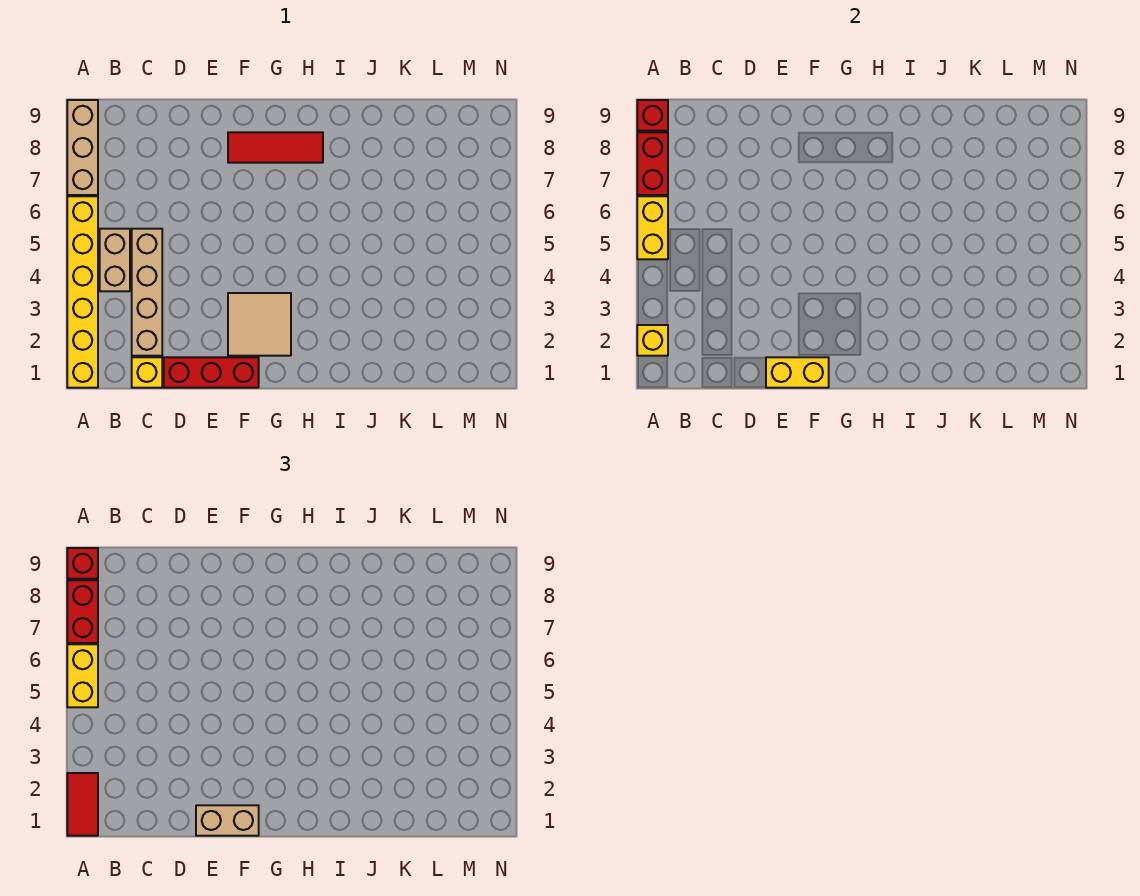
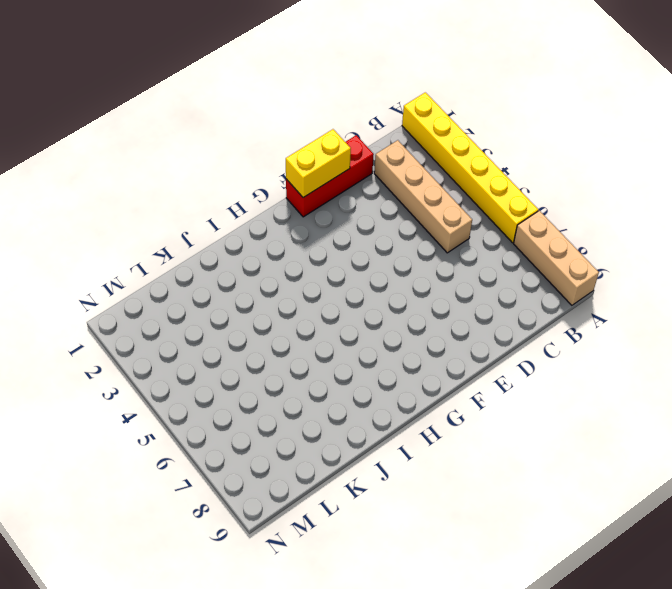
none -> tan brick B4:B5 level 1
none -> yellow brick C1 level 1
none -> tan tile F2:G3 level 1

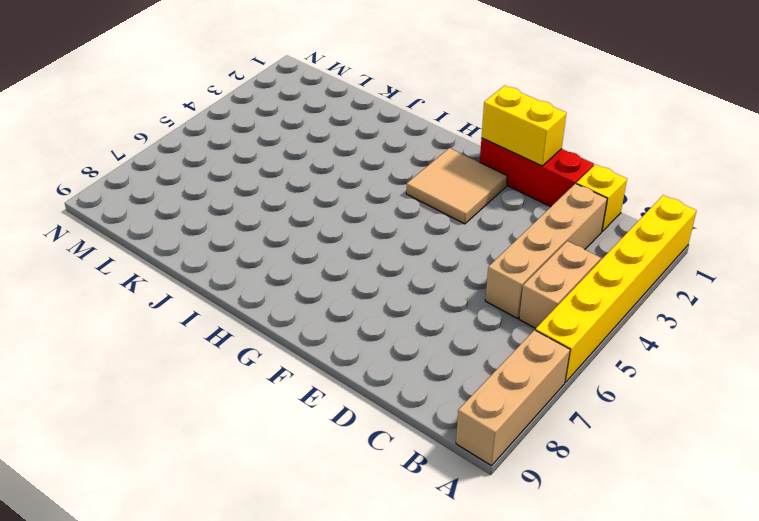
none -> red tile F8:H8 level 1
none -> yellow brick A2 level 2
none -> yellow brick A5:A6 level 2

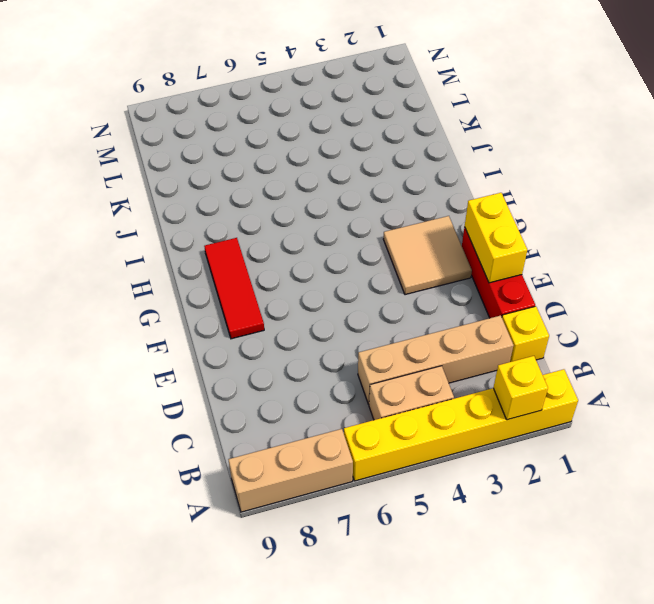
none -> yellow brick A5:A6 level 2
none -> red brick A7:A8 level 2
none -> red brick A9 level 2

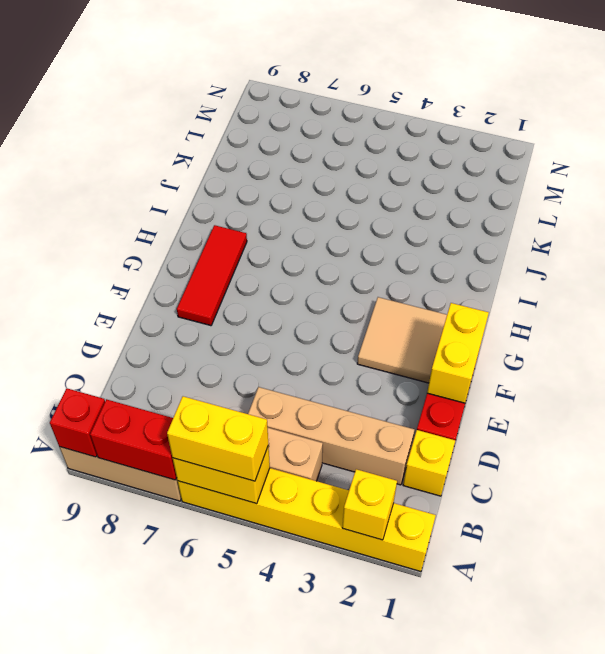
none -> red tile A1:A2 level 3
none -> red brick A7:A8 level 3
none -> red brick A9 level 3

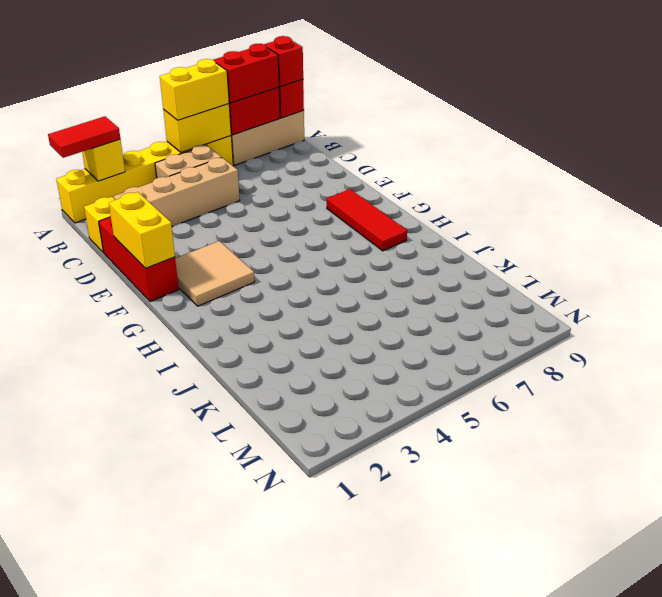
none -> tan brick E1:F1 level 3

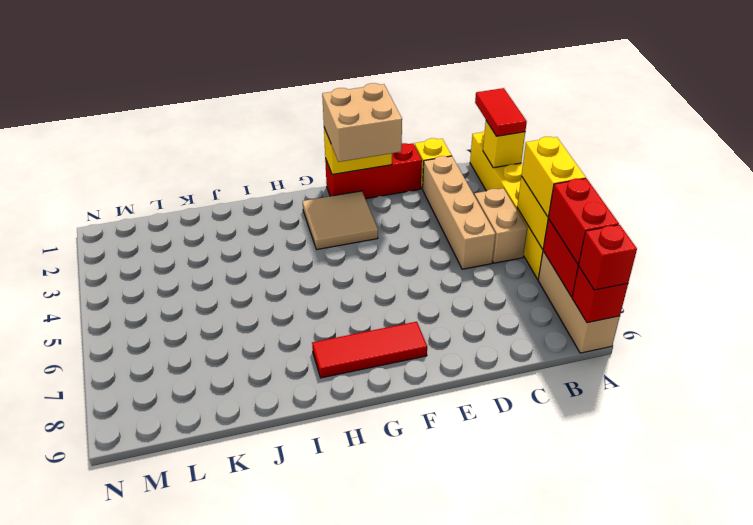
tan brick E1:F2 level 3 -> tan brick E1:F1 level 3

